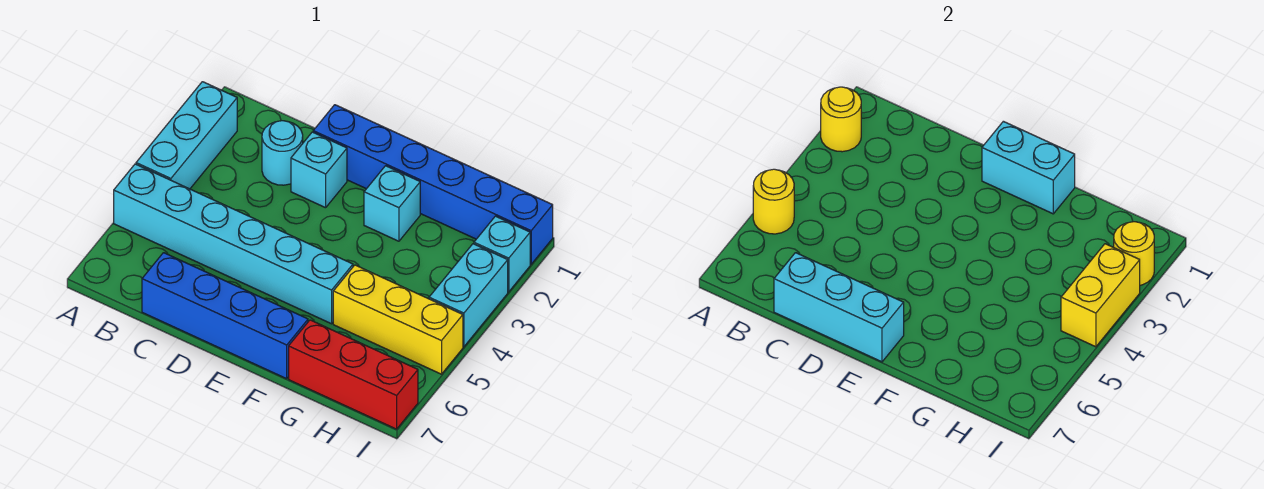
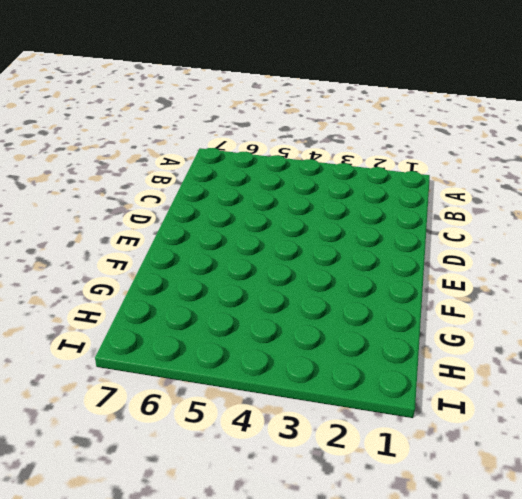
none -> cyan brick A2:A4 level 1
none -> cyan brick A5:F5 level 1
none -> cyan round brick C2 level 1

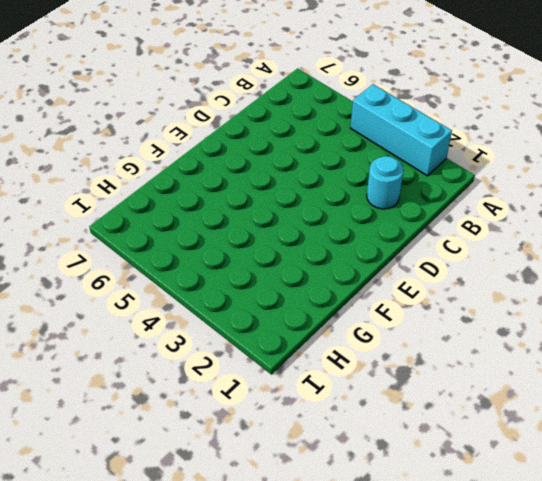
none -> cyan brick A5:F5 level 1
none -> blue brick C7:F7 level 1
none -> blue brick D1:I1 level 1

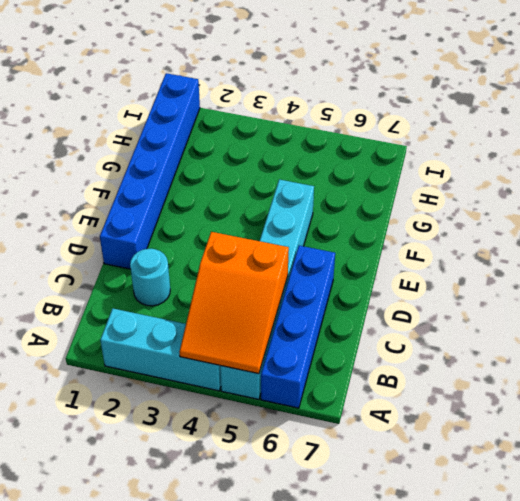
orange slope A4:C5 level 2 top C -> yellow round brick A5 level 2
blue brick A6:D6 level 1 -> blue brick C7:F7 level 1
none -> cyan brick D2 level 1
none -> cyan brick F2 level 1
none -> yellow brick G5:I5 level 1

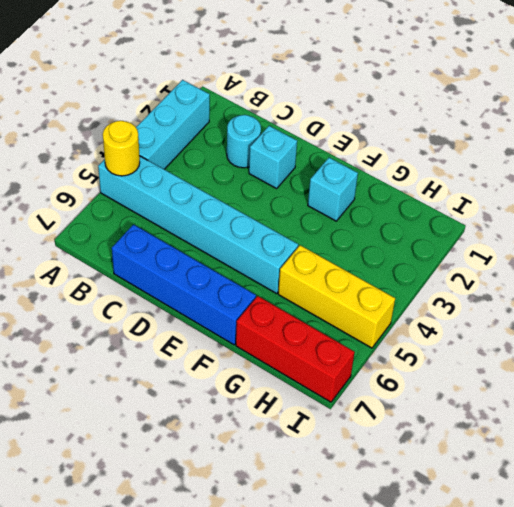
none -> blue brick D1:I1 level 1
none -> cyan brick I2 level 1
none -> cyan brick I3:I4 level 1

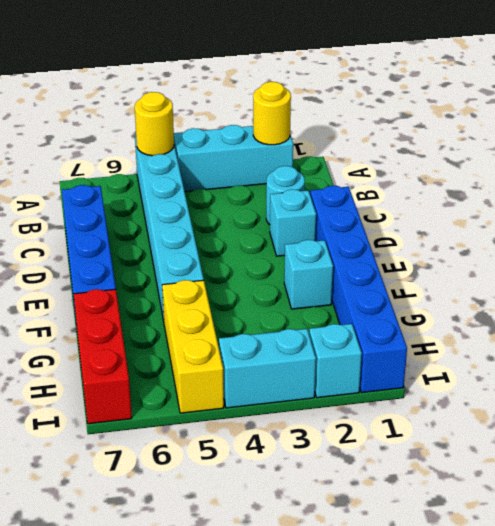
none -> cyan brick C7:E7 level 2
none -> cyan brick E1:F1 level 2
none -> yellow round brick I2 level 2

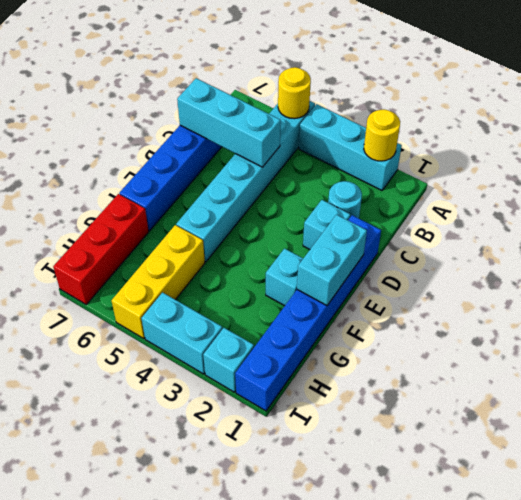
cyan brick C5:C7 level 2 -> cyan brick C7:E7 level 2
none -> yellow round brick I2 level 2
none -> yellow brick I3:I4 level 2

